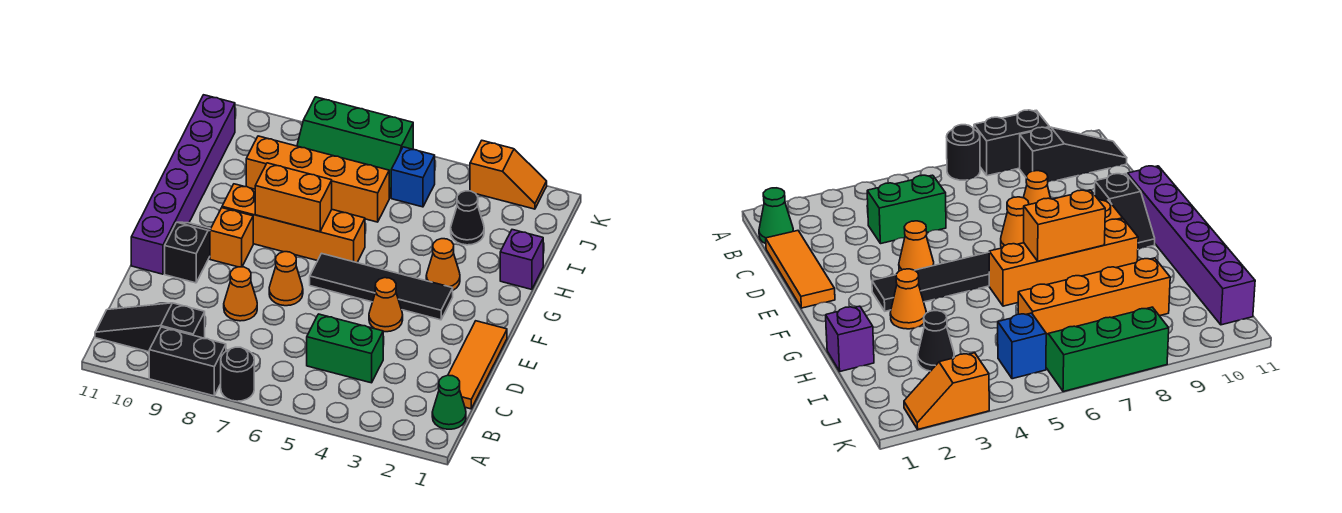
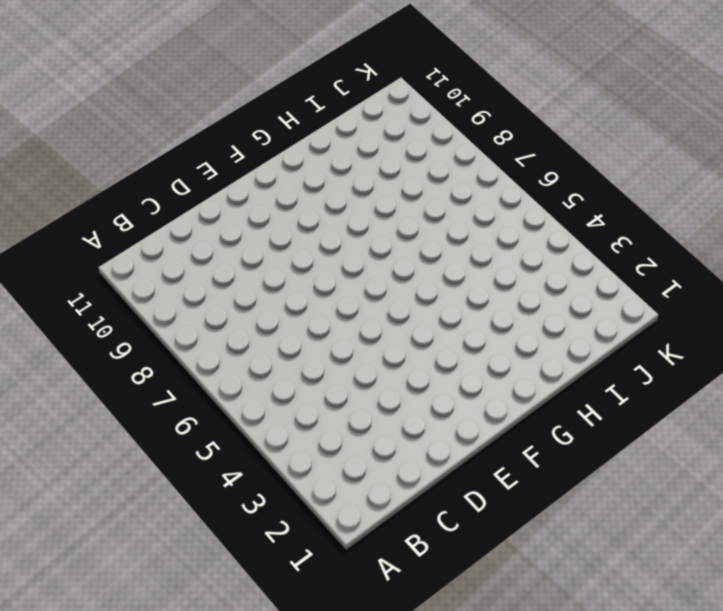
none -> black round brick A7 level 1
none -> black brick A8:A9 level 1
none -> green cone B1 level 1

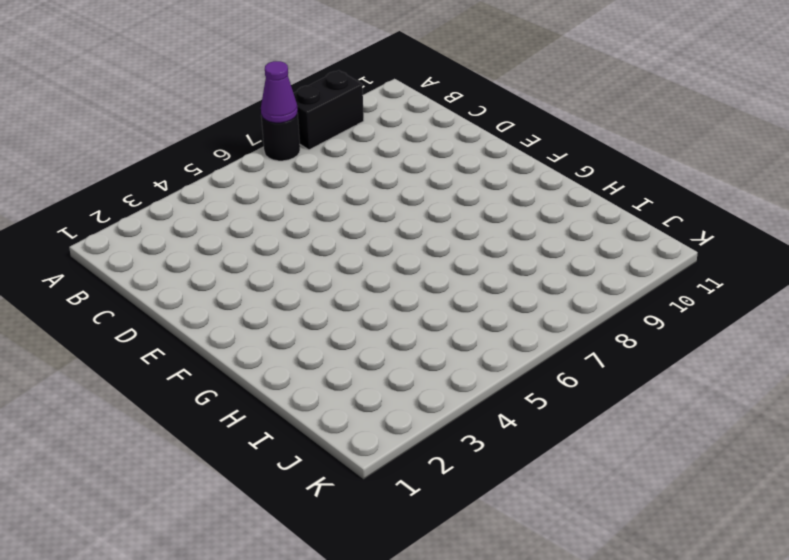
purple cone A7 level 2 -> none
none -> green cone B1 level 1
none -> black slope B9:B11 level 1 top 9
none -> orange tile C1:E1 level 1

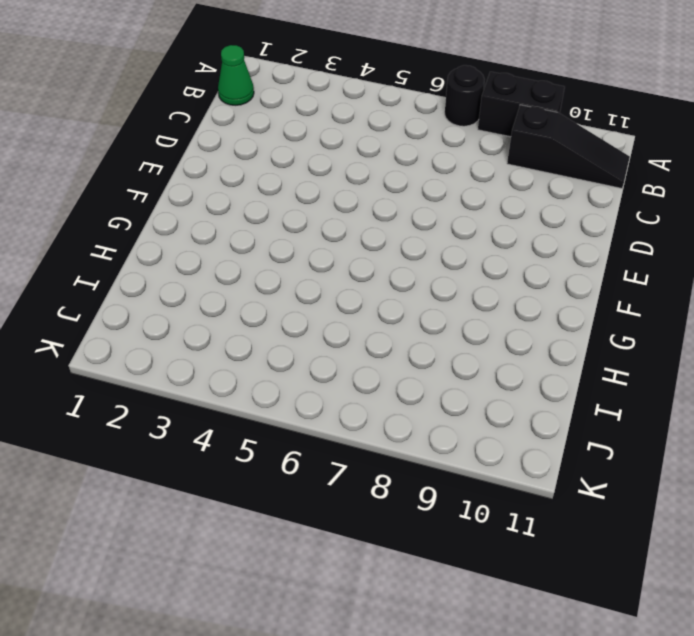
none -> orange tile C1:E1 level 1
none -> green brick C4:C5 level 1
none -> orange cone D8 level 1

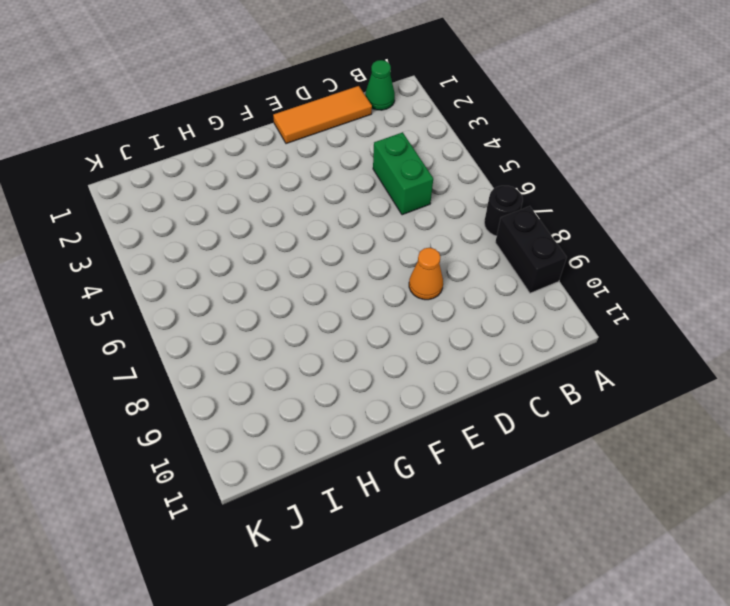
none -> black slope B9:B11 level 1 top 9
none -> orange cone E4 level 1
none -> orange cone E7 level 1

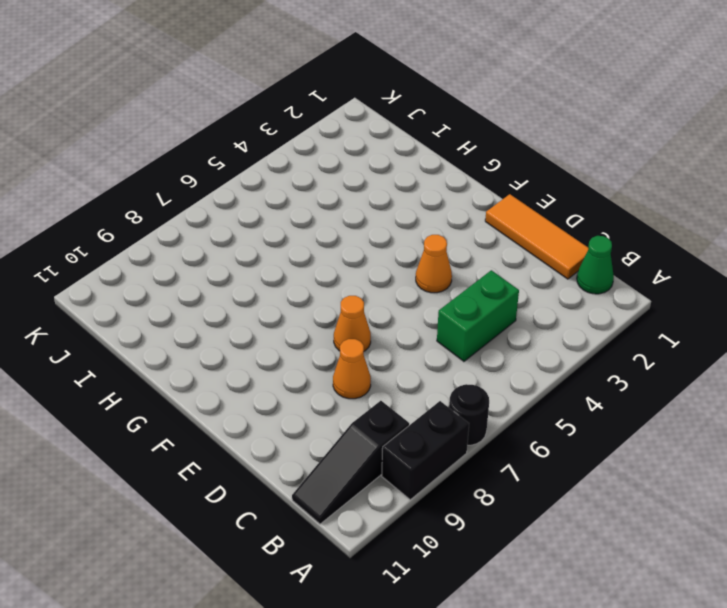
none -> black slope E10:F10 level 1 top E
none -> purple brick E11:J11 level 1
none -> black tile F3:F6 level 1

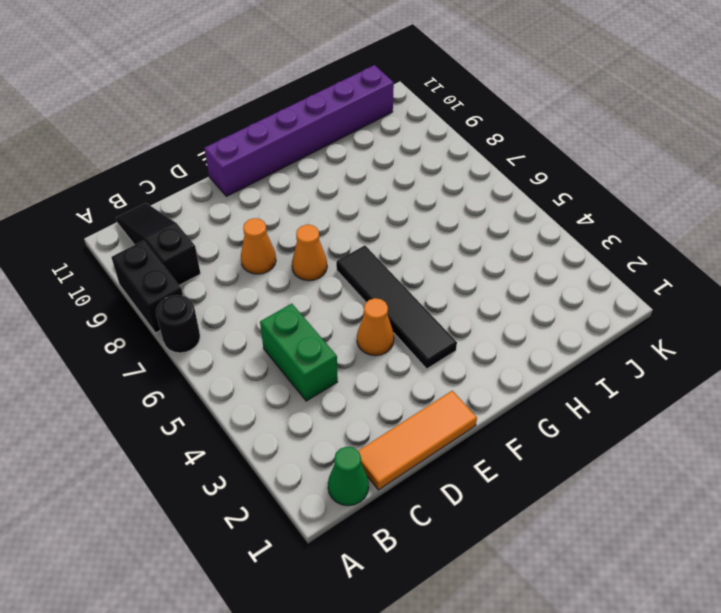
none -> black slope E10:F10 level 1 top E
none -> orange brick F9 level 1
none -> orange cone G3 level 1

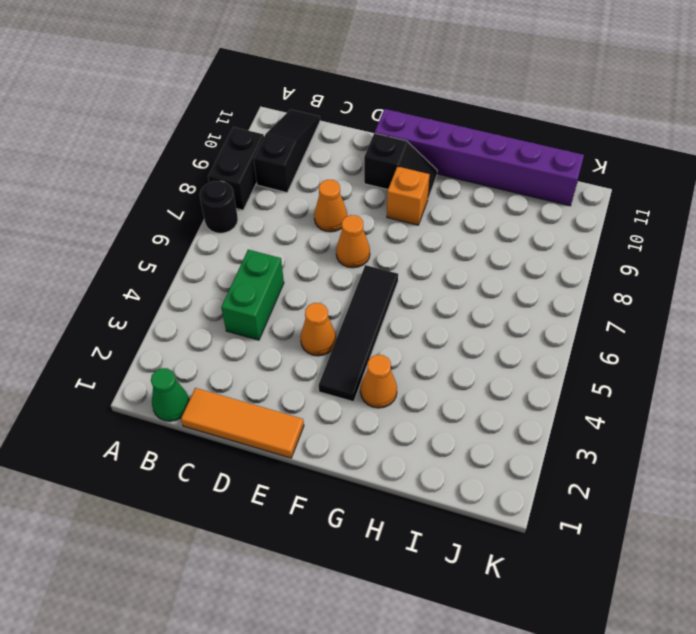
none -> orange brick G6:G9 level 1
none -> purple brick H1 level 1
none -> black cone I3 level 1

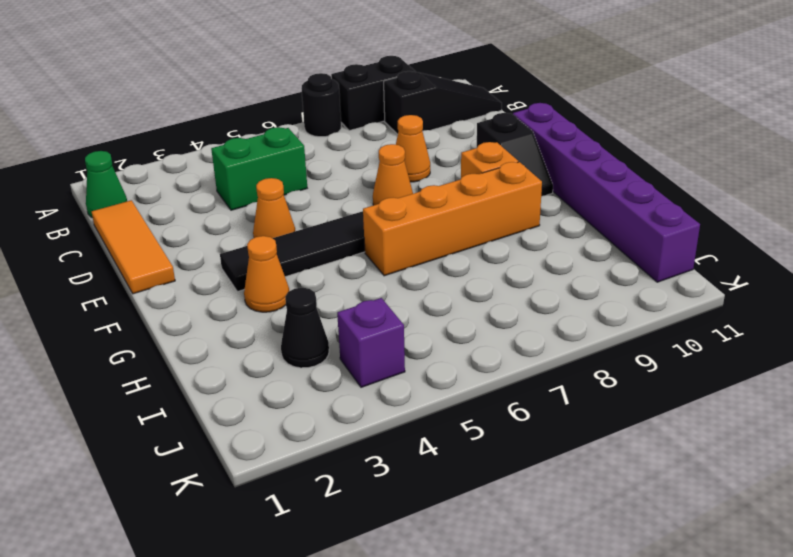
purple brick J4 level 1 -> purple brick H1 level 1
none -> orange brick I6:I9 level 1
none -> blue brick J5 level 1
none -> green slope J6:K8 level 1 top K

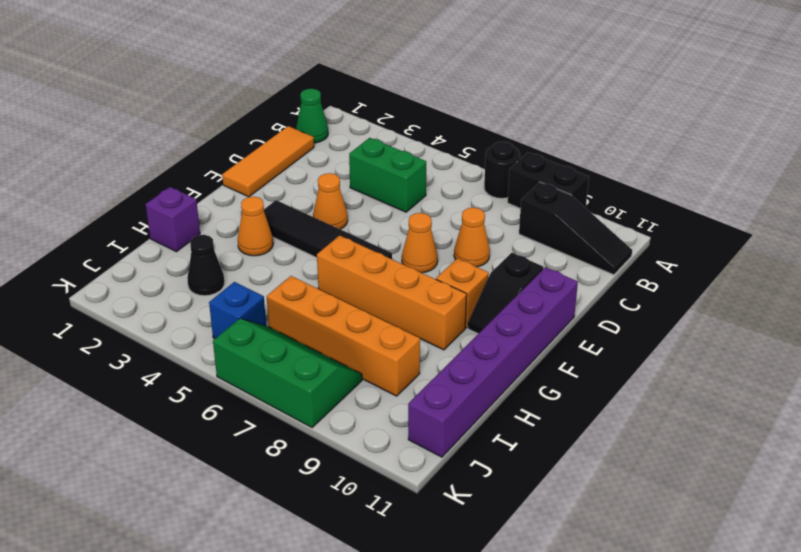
none -> orange slope K2:K3 level 1 top 3
none -> orange brick G7:G8 level 2

